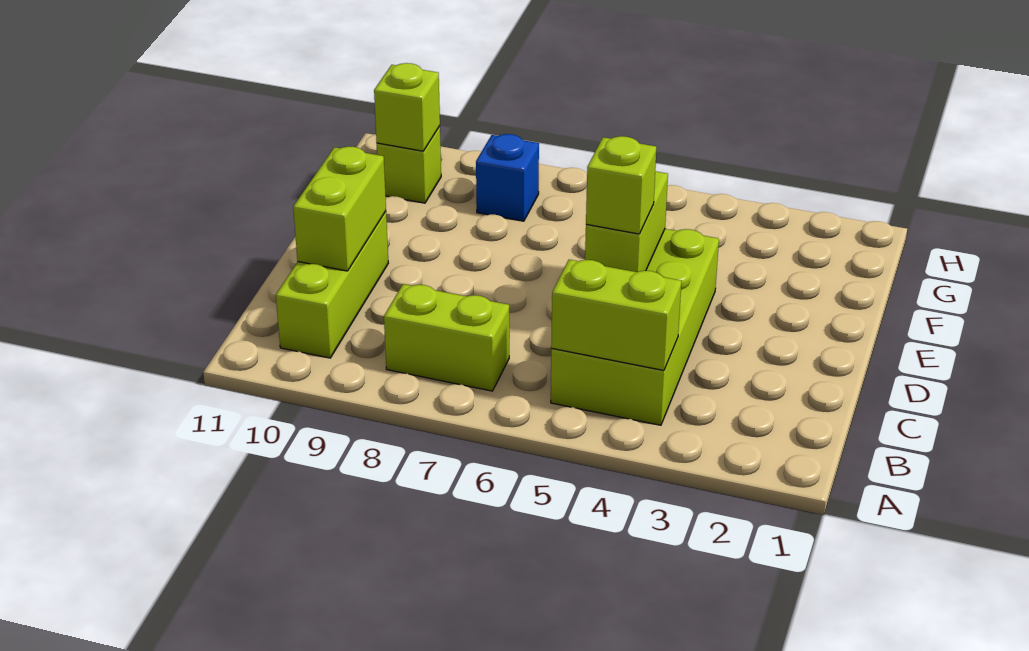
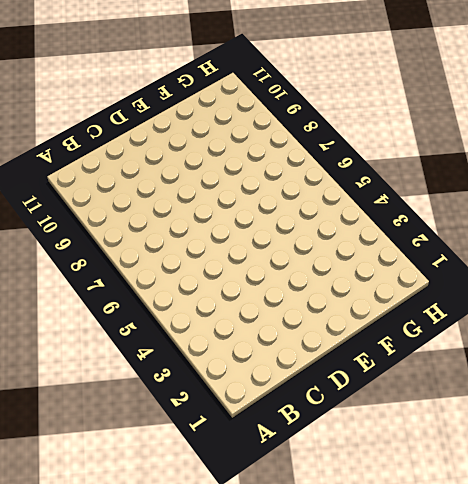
none -> lime brick B4:E5 level 1
none -> lime brick B7:B8 level 1

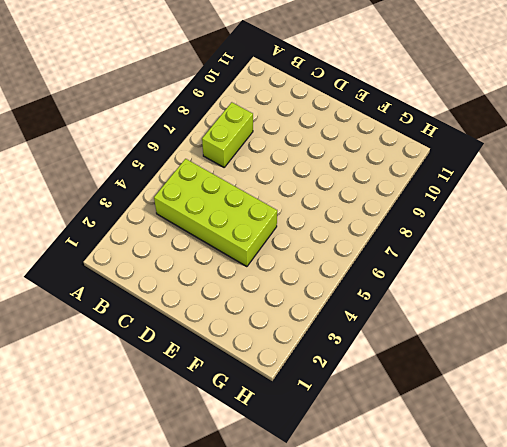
none -> lime brick B10:D10 level 1
none -> blue brick G8 level 1

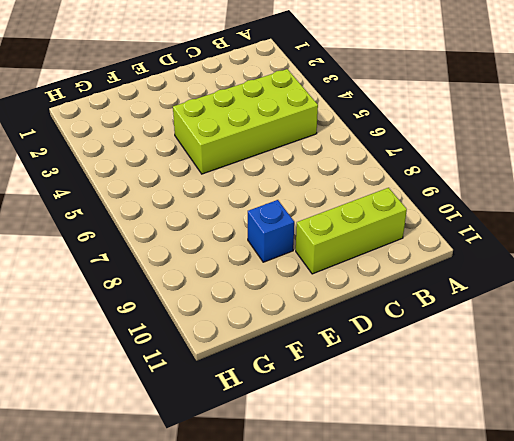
blue brick E9 level 1 -> blue brick G8 level 1
none -> lime brick B7:B8 level 1
none -> lime brick G10 level 1

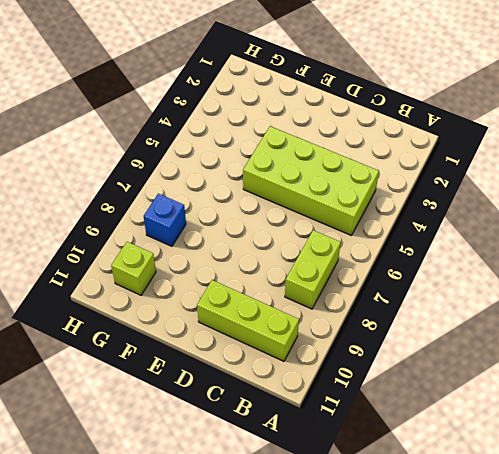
none -> lime brick B4:B5 level 2
none -> lime brick C10:D10 level 2

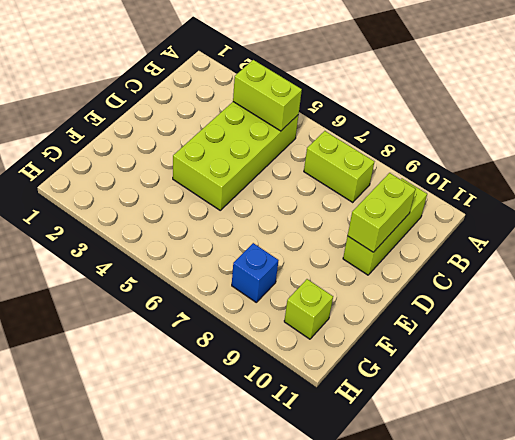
none -> lime brick D5:E5 level 2
none -> lime brick G10 level 2

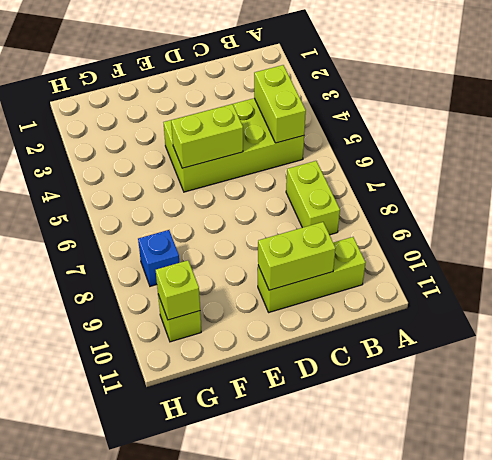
none -> lime brick D5 level 3

